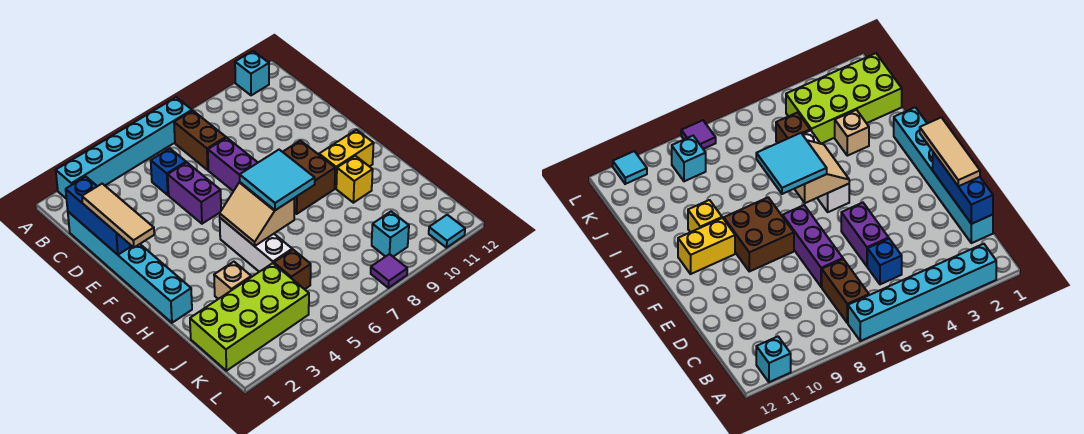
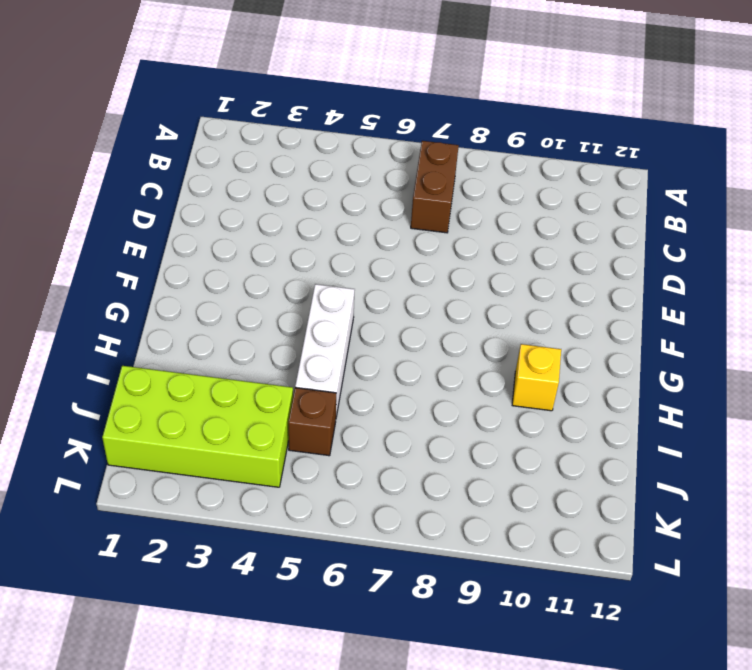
none -> cyan brick A2:A7 level 1
none -> cyan brick A11 level 1
none -> cyan brick C1:H1 level 1

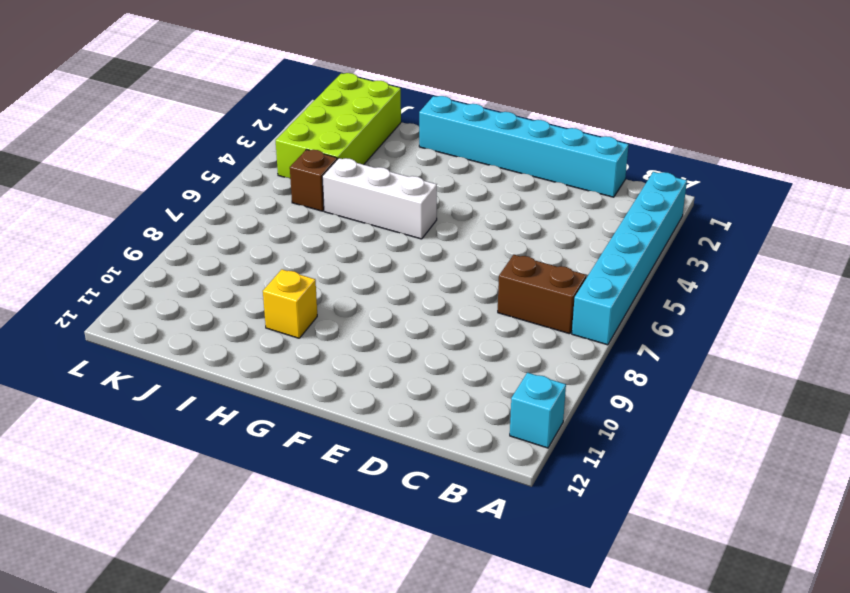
none -> blue brick C5 level 1
none -> purple brick D5:E5 level 1
none -> purple brick D7:F7 level 1

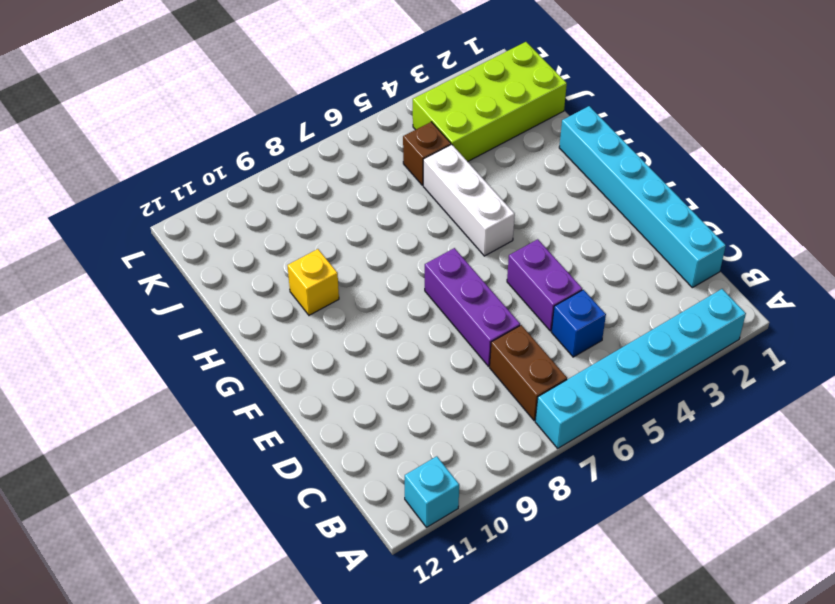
none -> brown brick F8:G9 level 1
none -> yellow brick G10:G11 level 1
none -> tan brick I3 level 1

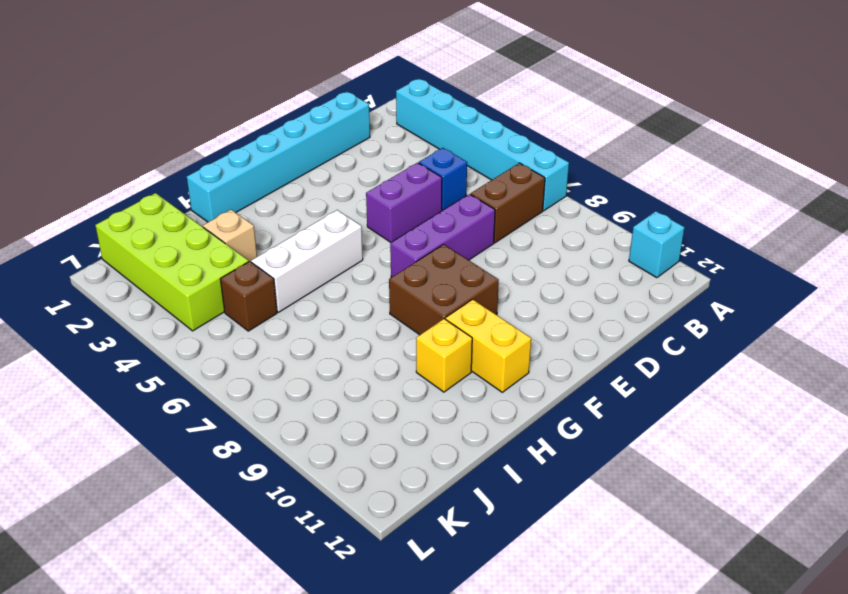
none -> cyan brick K9 level 1
none -> purple tile L8 level 1
none -> cyan tile L11 level 1

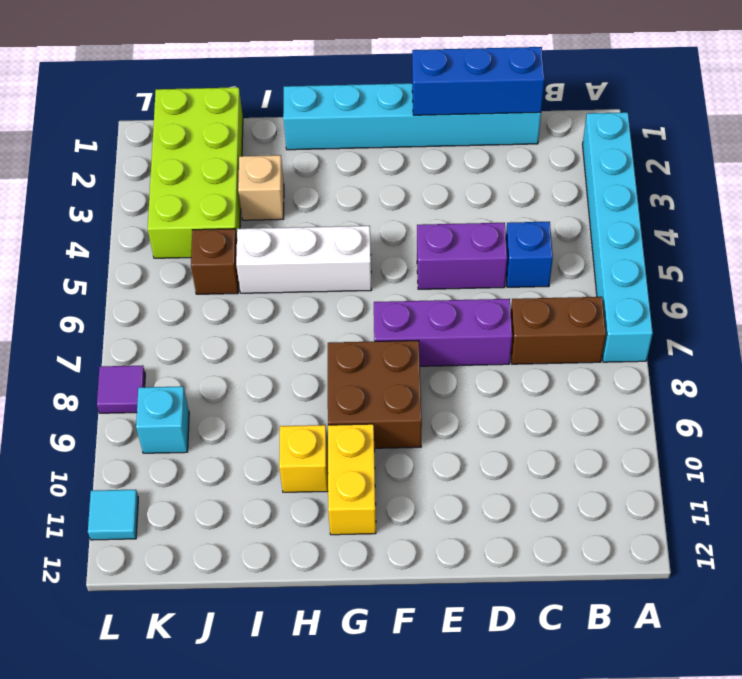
none -> cyan brick A11 level 1
none -> tan slope G5:H6 level 2 top 6
none -> tan tile D1:F1 level 3

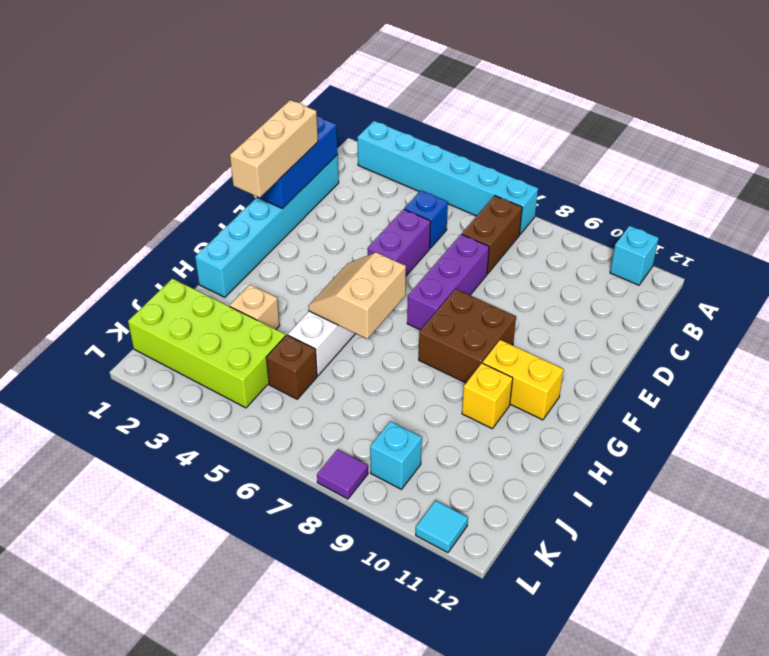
tan brick D1:F1 level 3 -> tan tile D1:F1 level 3
none -> cyan tile G6:H7 level 3

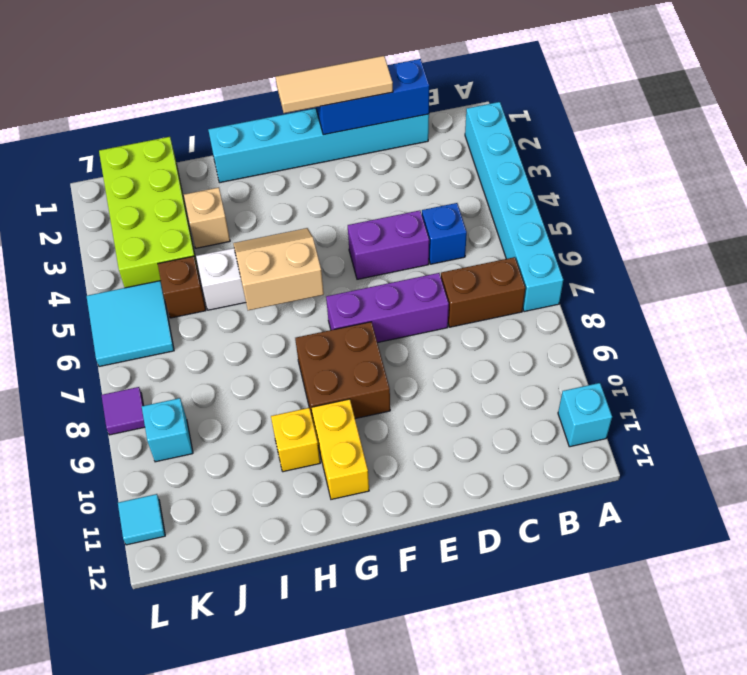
cyan tile K5:L6 level 1 -> cyan tile G6:H7 level 3

